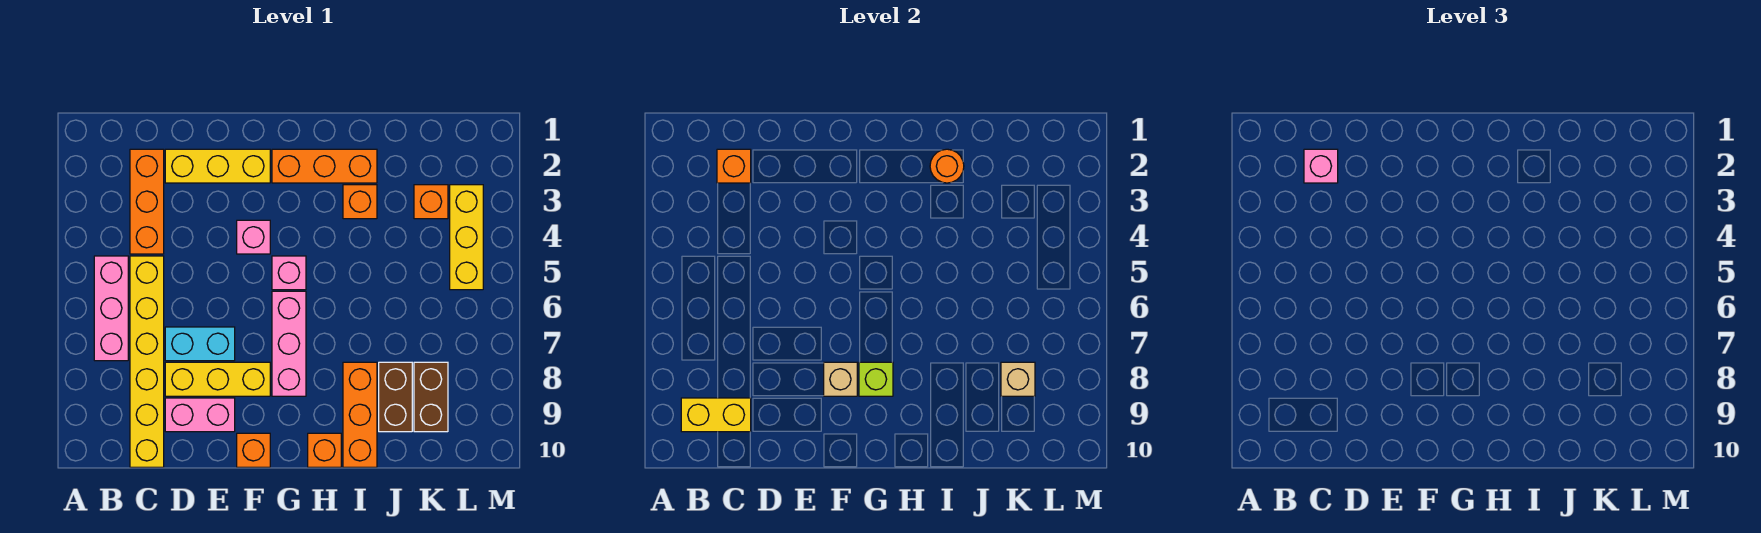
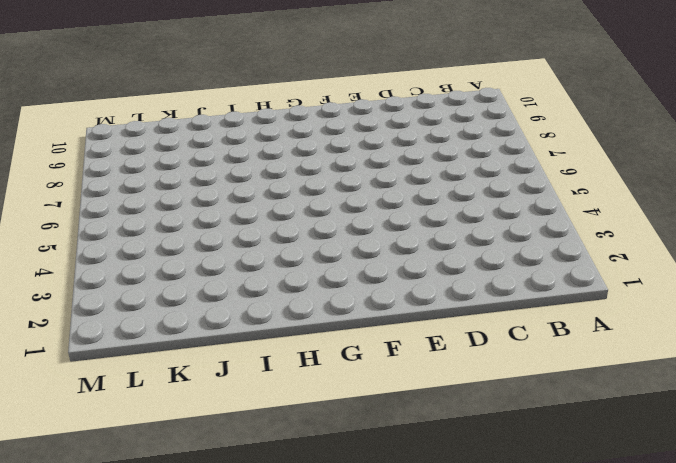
none -> pink brick B5:B7 level 1
none -> orange brick C2:C4 level 1
none -> yellow brick C5:C10 level 1

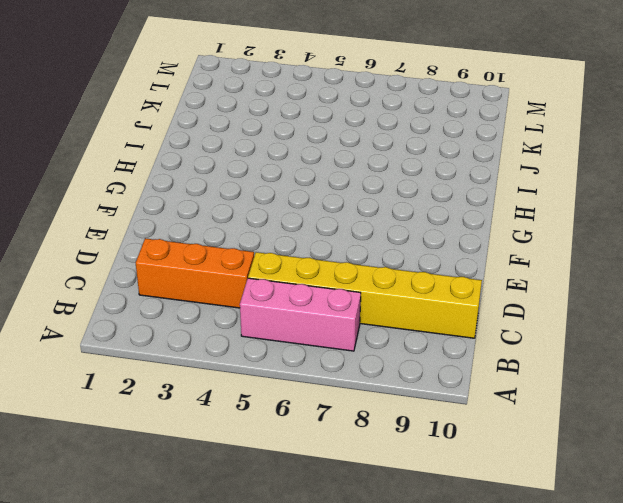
none -> yellow brick D2:F2 level 1
none -> cyan brick D7:E7 level 1
none -> yellow brick D8:F8 level 1

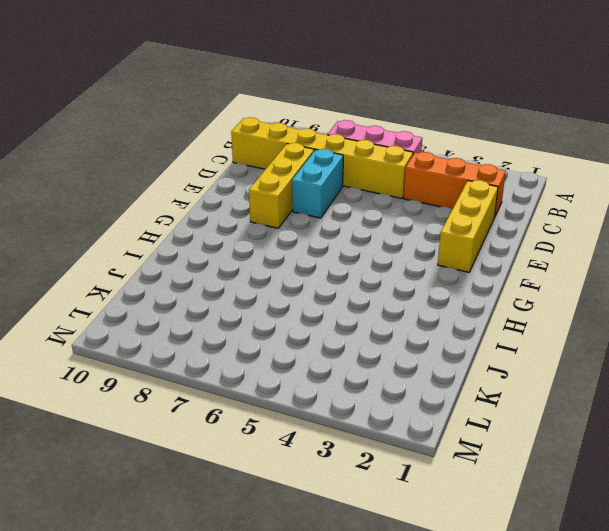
none -> pink brick D9:E9 level 1
none -> pink brick F4 level 1
none -> orange brick F10 level 1

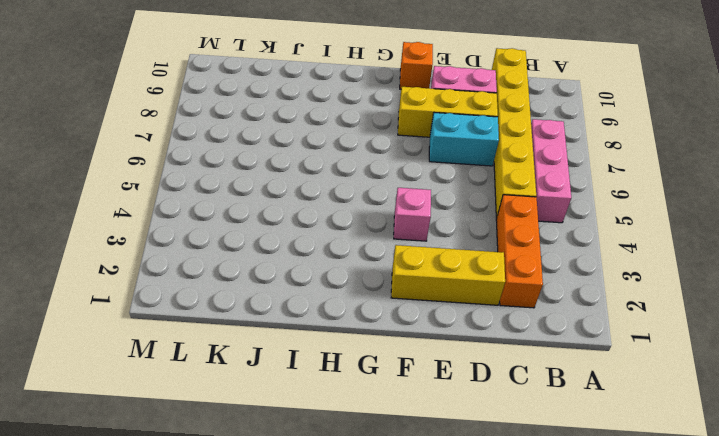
none -> orange brick G2:I2 level 1
none -> pink brick G5 level 1
none -> pink brick G6:G8 level 1

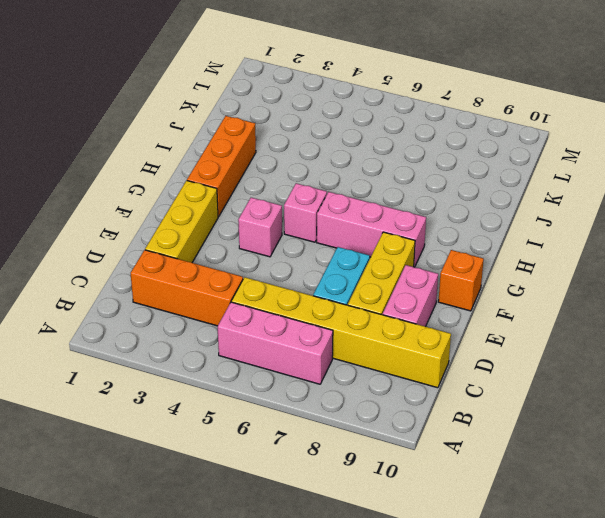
none -> orange brick H10 level 1
none -> orange brick I3 level 1
none -> orange brick I8:I10 level 1

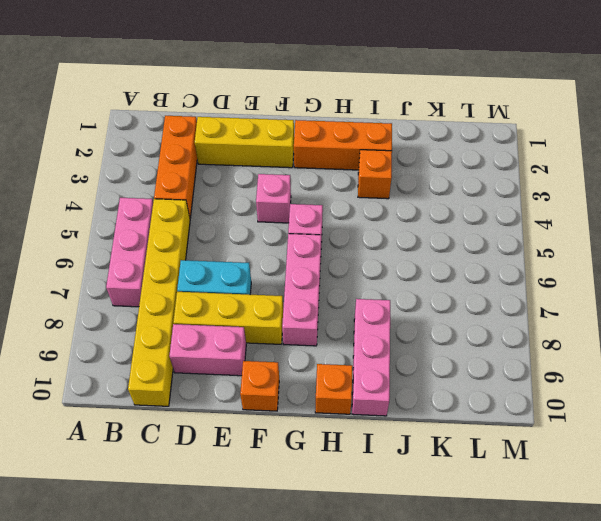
pink brick I8:I10 level 1 -> orange brick I8:I10 level 1
none -> brown brick J8:J9 level 1
none -> orange brick K3 level 1
none -> brown brick K8:K9 level 1

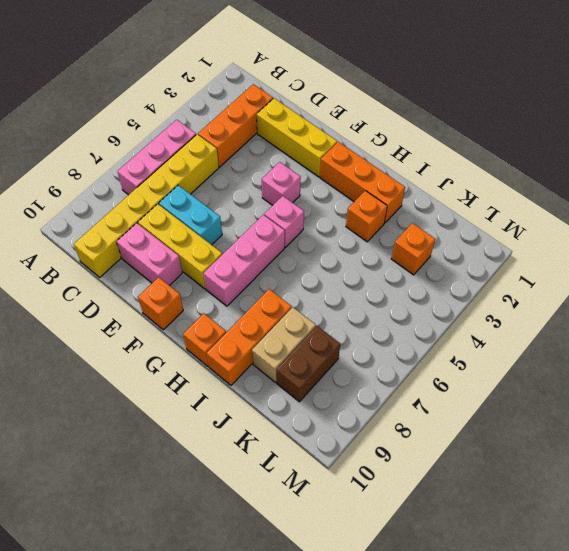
tan brick J8:J9 level 1 -> brown brick J8:J9 level 1
none -> yellow brick L3:L5 level 1
none -> yellow brick B9:C9 level 2
none -> orange brick C2 level 2

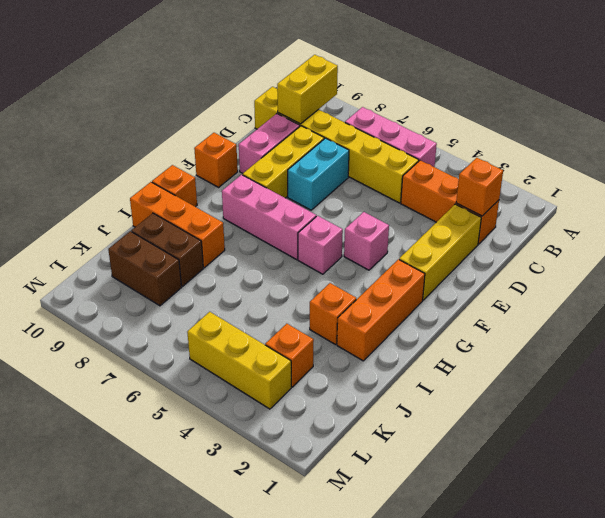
none -> tan brick F8 level 2
none -> lime brick G8 level 2
none -> orange round brick I2 level 2

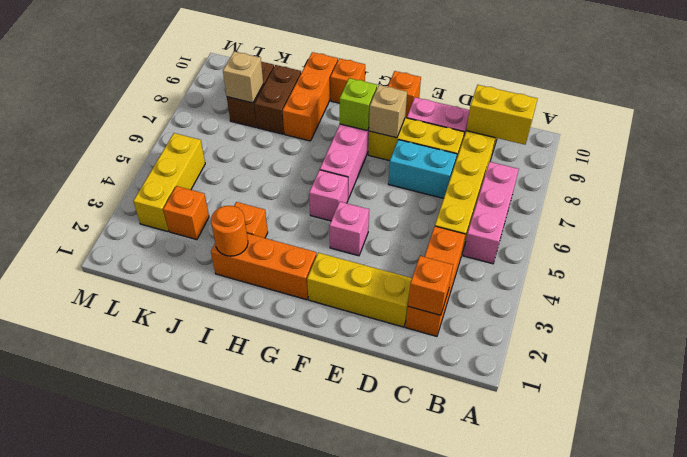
none -> pink brick C2 level 3

